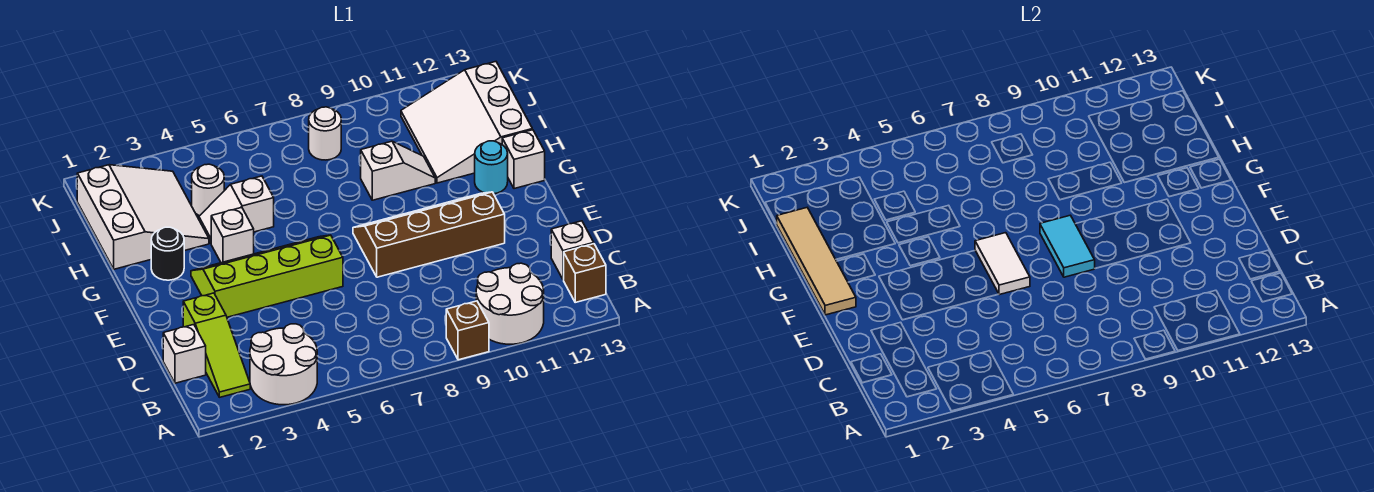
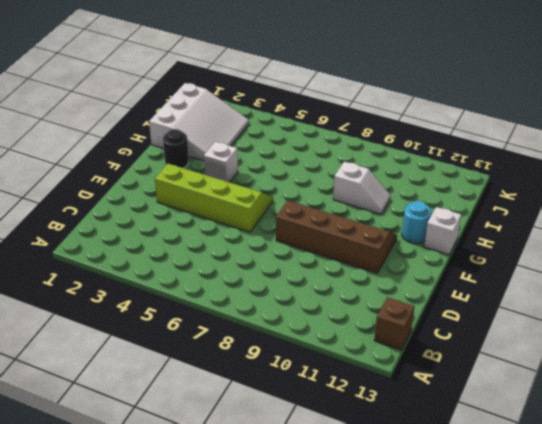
none -> white round brick A3:B4 level 1
none -> brown brick A9 level 1
none -> white round brick A10:B11 level 1

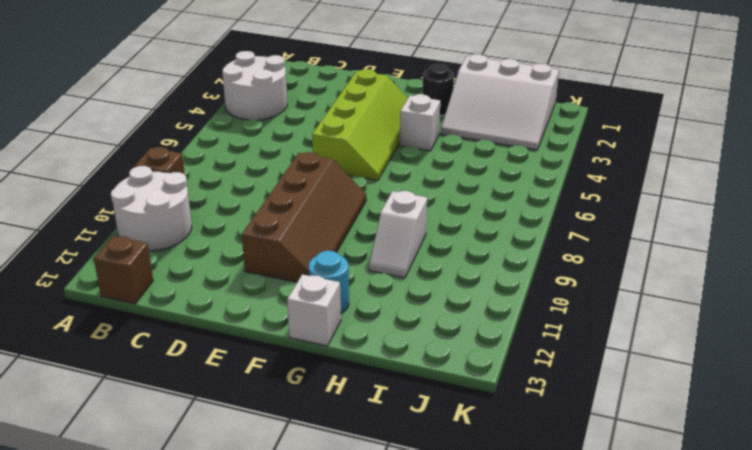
none -> lime slope B2:D2 level 1 top D
none -> white brick C1 level 1
none -> white brick C13 level 1

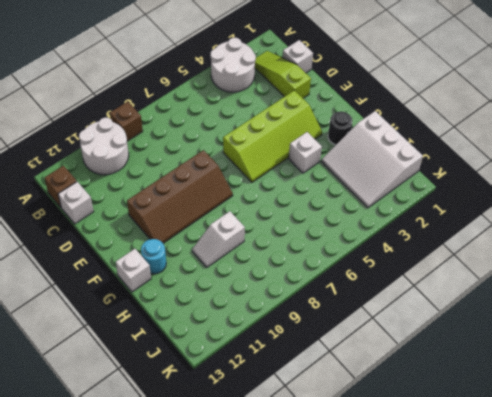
none -> white slope H4:H5 level 1 top 5
none -> white slope H11:J13 level 1 top 13
none -> white round brick I4 level 1

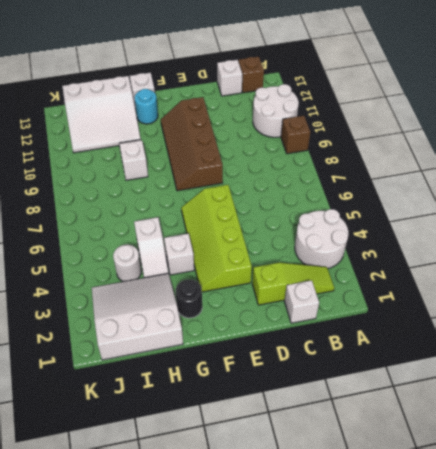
none -> white round brick J8 level 1
none -> white tile E6:F6 level 2
none -> cyan tile E8:F8 level 2

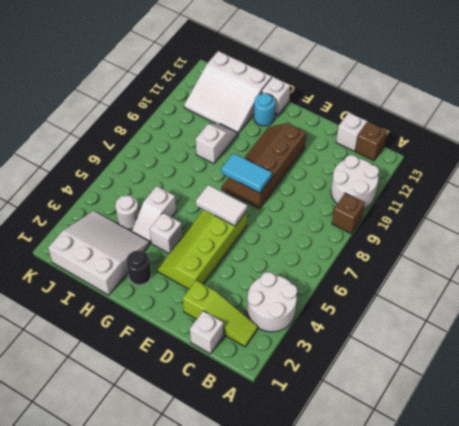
none -> white round brick J8 level 1
none -> tan tile F1:I1 level 2

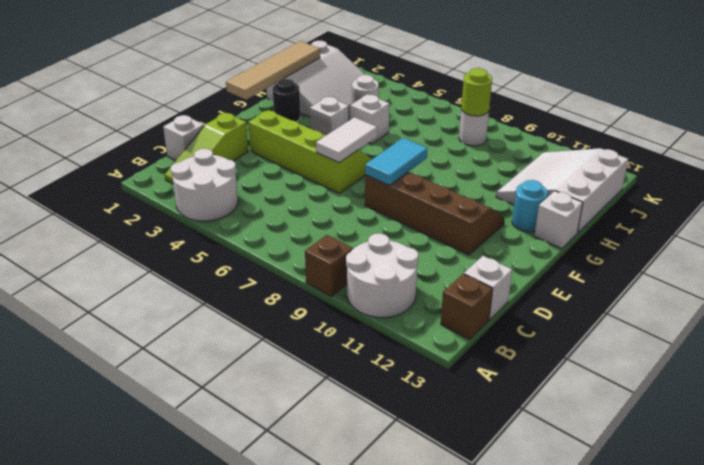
lime round brick J8 level 2 -> none
none -> white slope H9:H10 level 1 top 9

